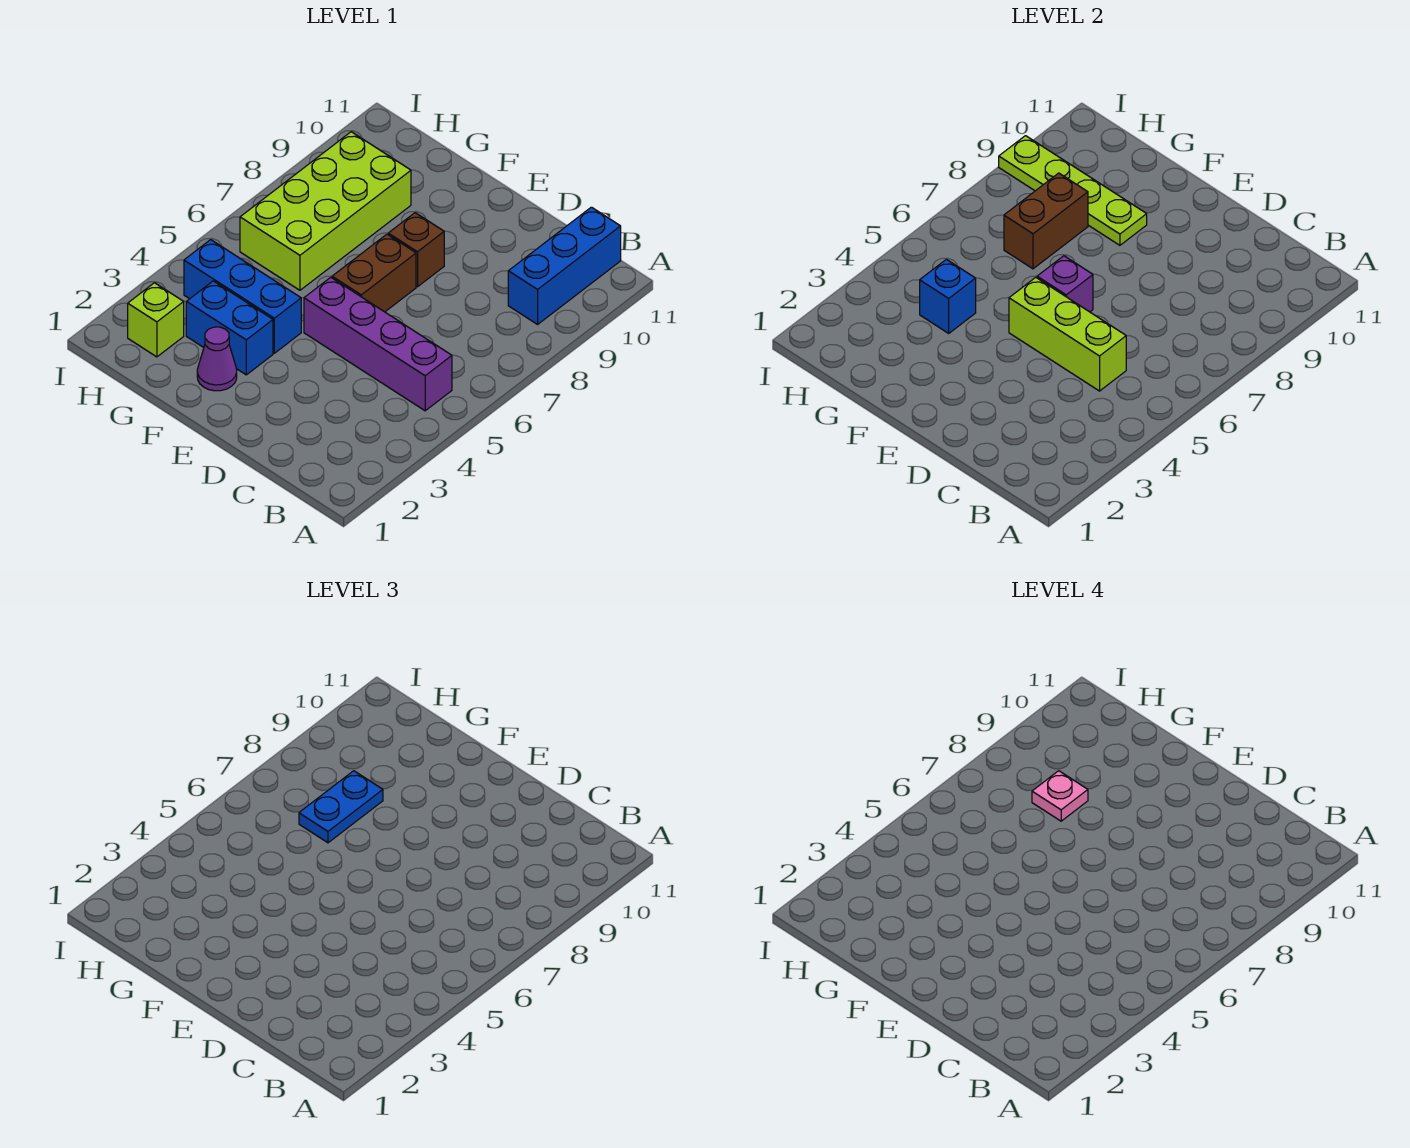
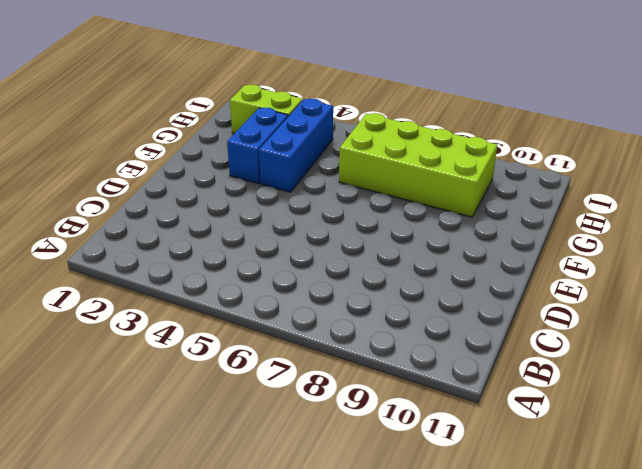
lime brick H2:H3 level 1 -> lime brick H2 level 1
none -> purple brick B5:E5 level 1
none -> blue brick B9:B11 level 1
none -> brown brick E6:E7 level 1

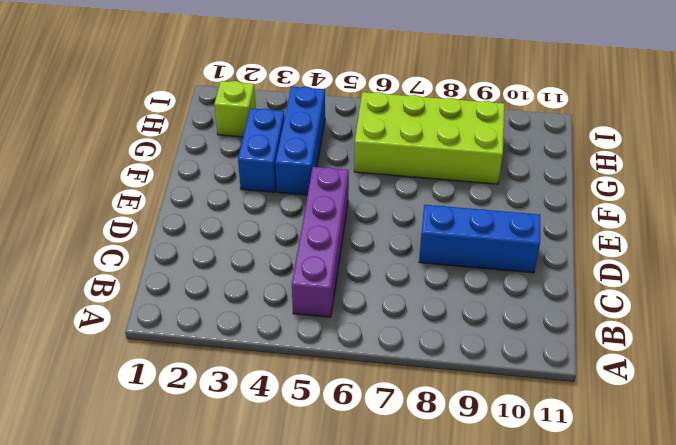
blue brick D8:D10 level 1 -> blue brick B9:B11 level 1
none -> brown brick E6:E7 level 1
none -> brown brick E8 level 1
none -> purple cone F2 level 1

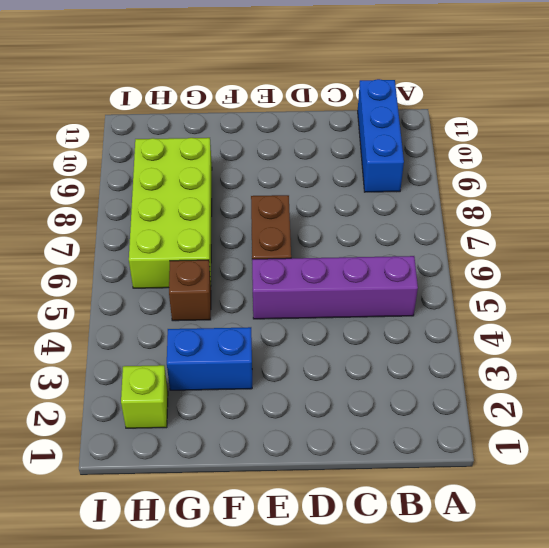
brown brick G5 level 1 -> brown brick E8 level 1
none -> purple cone F2 level 1
none -> blue brick F4:H4 level 1
none -> lime brick C5:E5 level 2

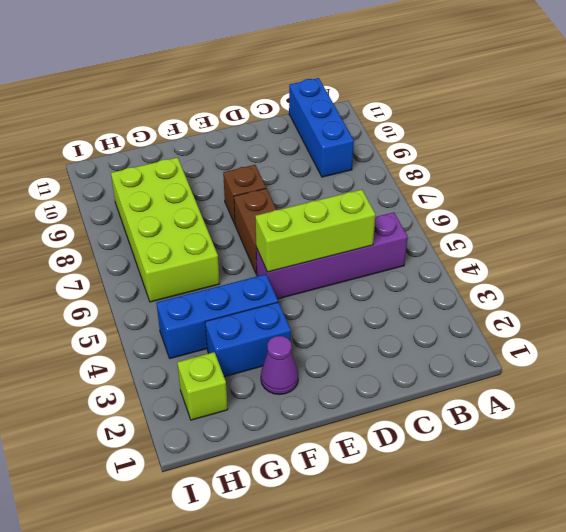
none -> purple brick E6 level 2
none -> lime plate F9:I9 level 2
none -> blue brick G4 level 2

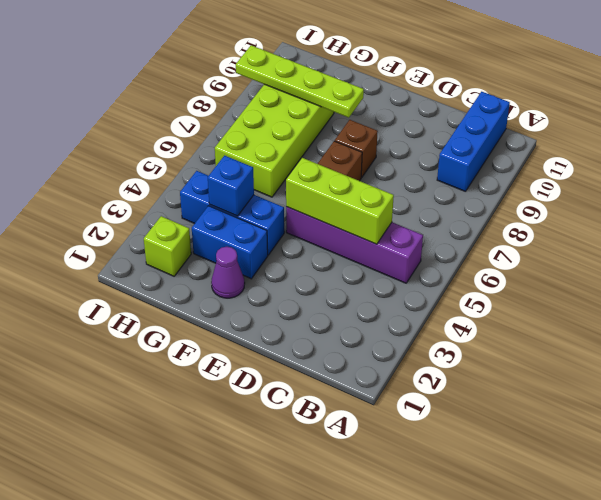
none -> purple brick E6 level 2
none -> brown brick G7:G8 level 2
none -> blue plate G7:G8 level 3

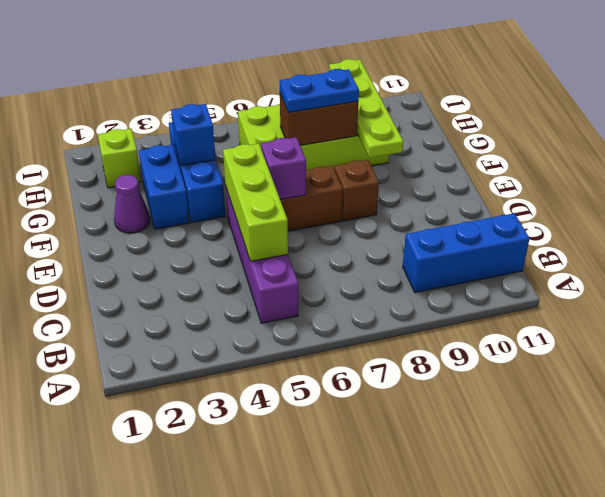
none -> pink plate G8 level 4

